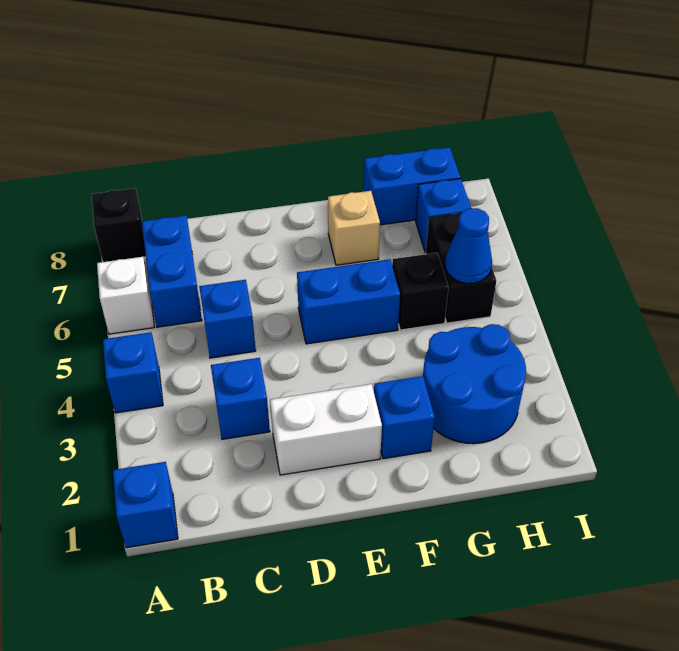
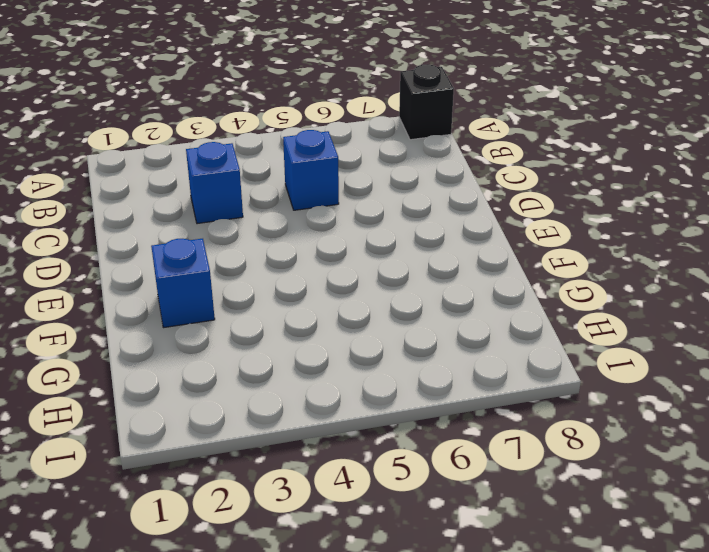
none -> blue brick A1 level 1
none -> blue brick A4 level 1
none -> white brick A6 level 1

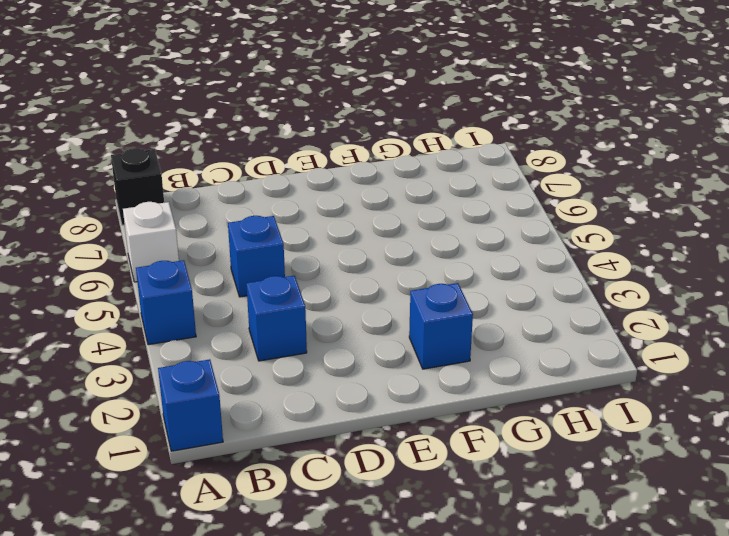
none -> blue brick B6:B7 level 1
none -> white brick D2:E2 level 1
none -> blue brick E5:F5 level 1

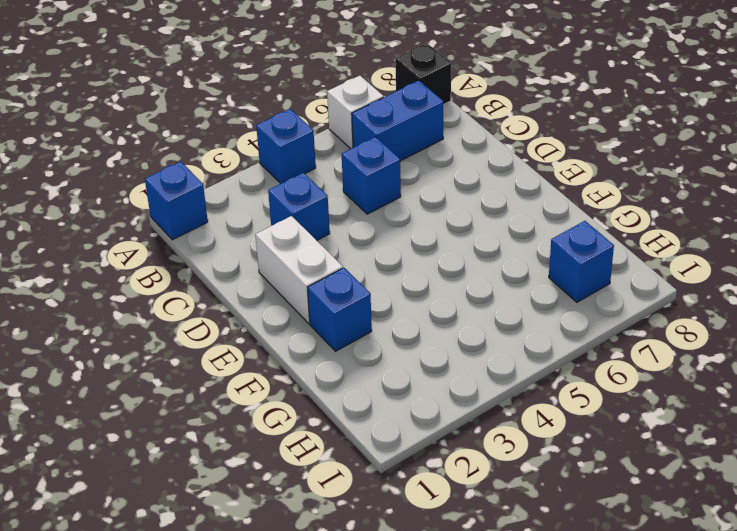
none -> blue brick E5:F5 level 1
none -> tan brick F7 level 1
none -> blue round brick G2:H3 level 1

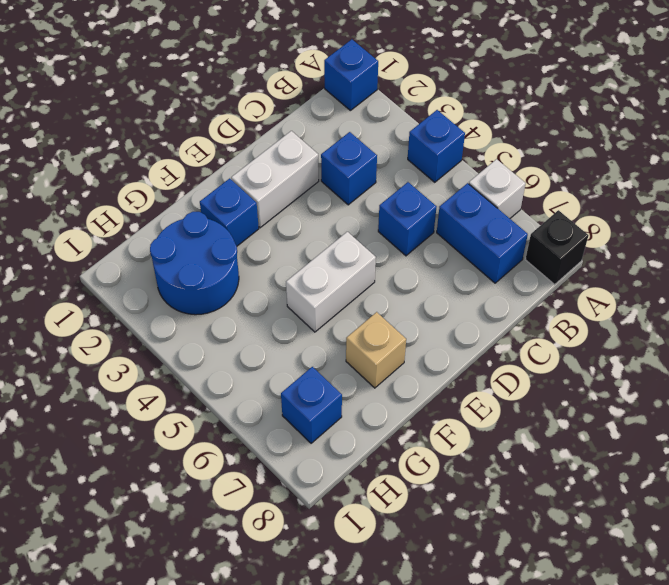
white brick E5:F5 level 1 -> blue brick E5:F5 level 1
none -> black brick G5 level 1
none -> blue brick G8:H8 level 1
none -> black brick H5:H6 level 1

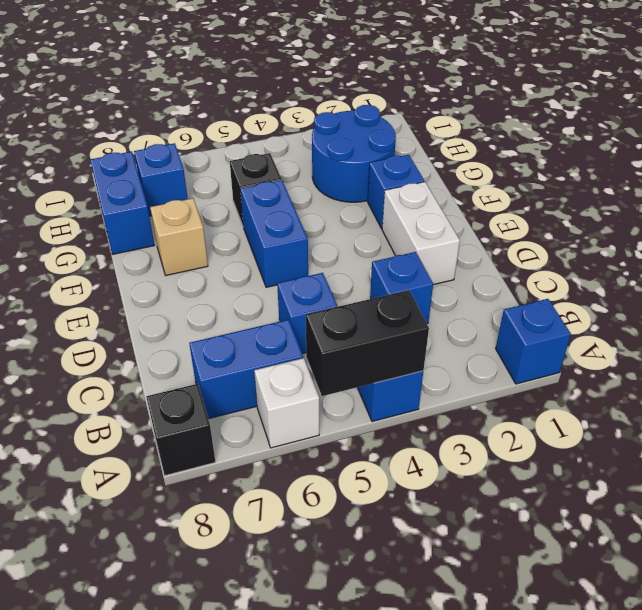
black brick A4:A5 level 2 -> black brick H5:H6 level 1
none -> blue cone H5 level 2

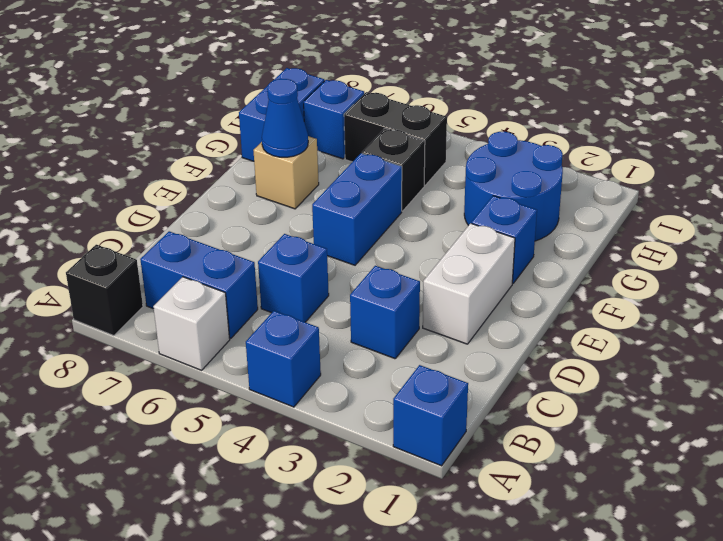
blue cone F7 level 2 -> blue cone H5 level 2

